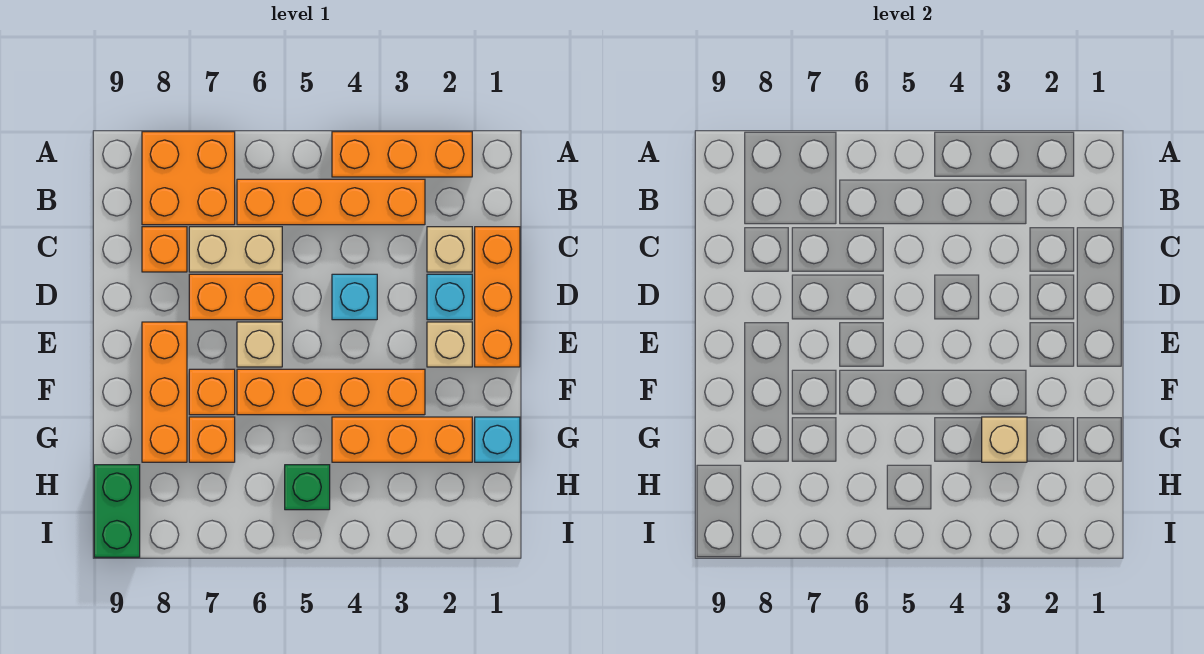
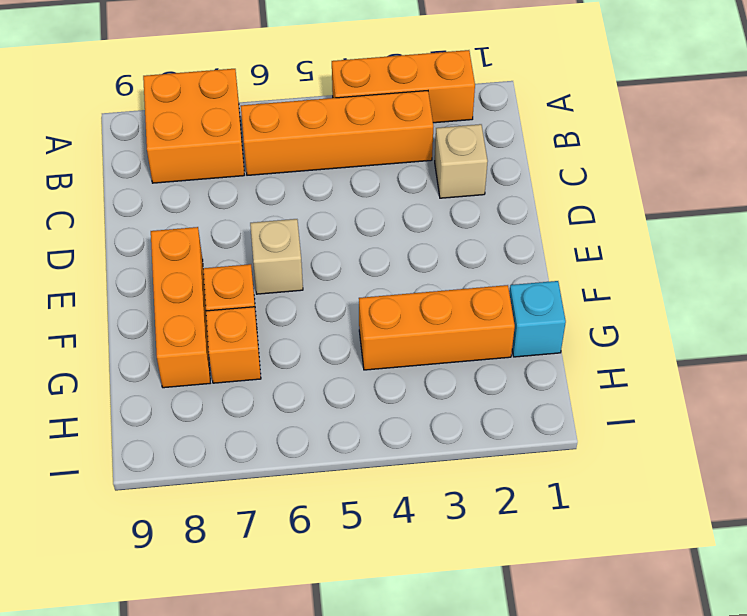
none -> orange brick C1:E1 level 1
none -> tan brick C6:C7 level 1
none -> orange brick C8 level 1

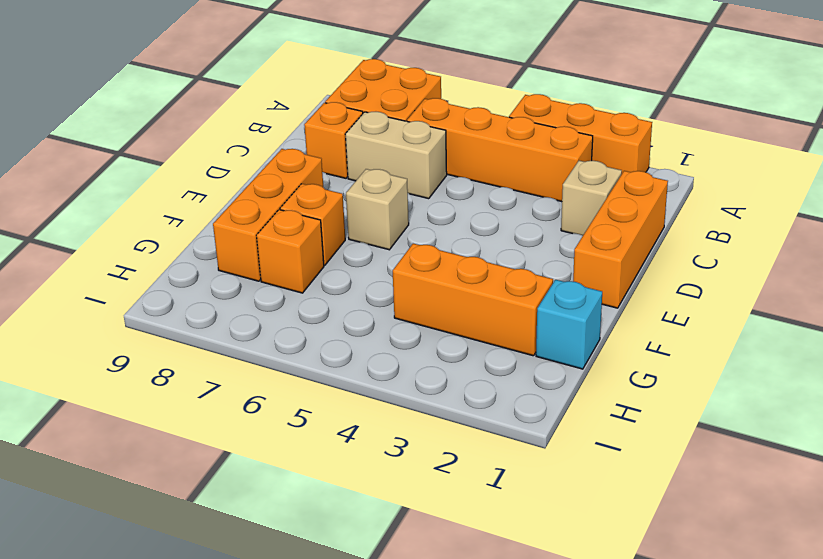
none -> cyan brick D2 level 1
none -> cyan brick D4 level 1
none -> orange brick D6:D7 level 1

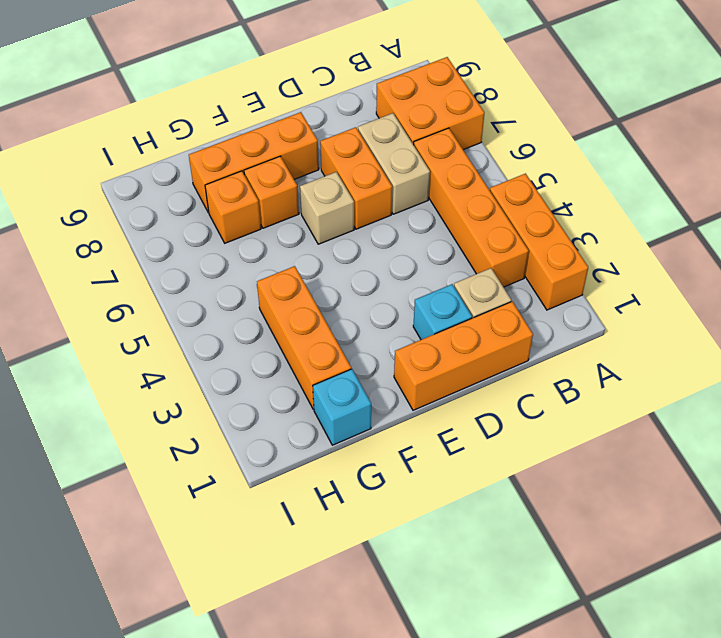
none -> orange brick C8 level 1
none -> cyan brick D4 level 1
none -> tan brick E2 level 1

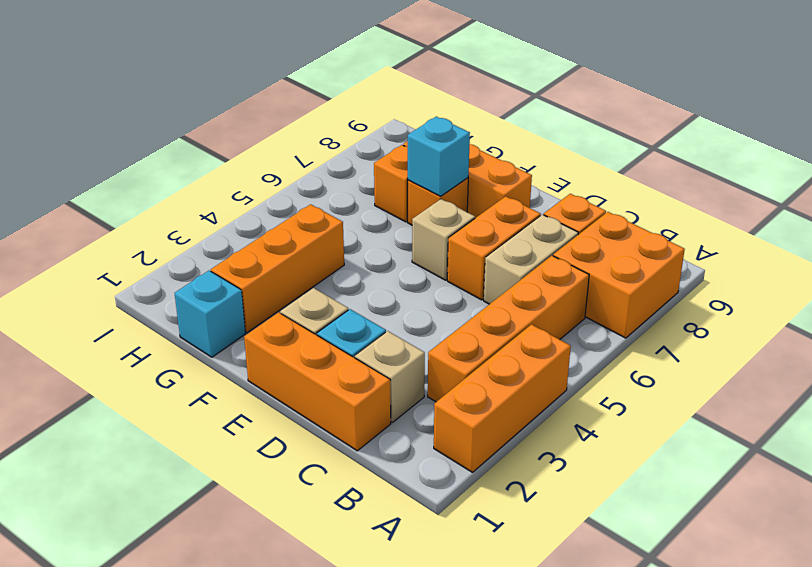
cyan brick F7 level 2 -> cyan brick D4 level 1
none -> orange brick F3:F6 level 1
none -> green brick H5 level 1
none -> green brick H9:I9 level 1

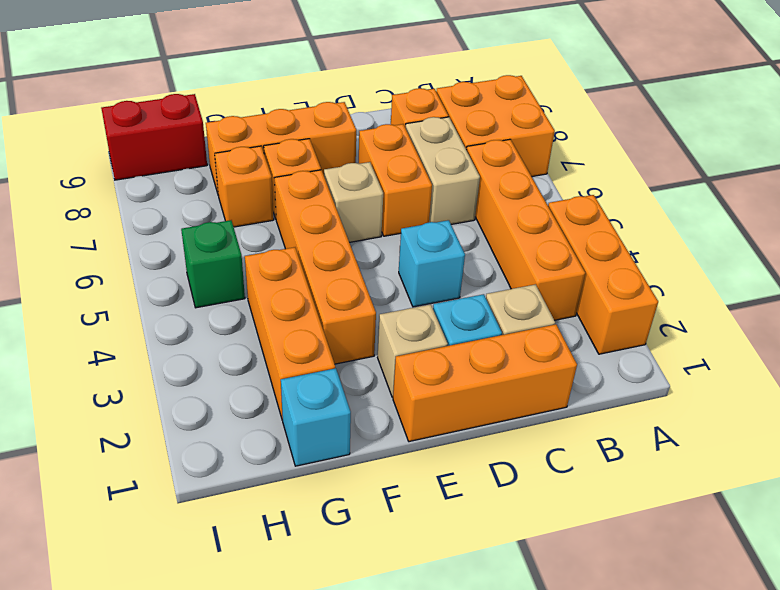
red brick H9:I9 level 1 -> green brick H9:I9 level 1
none -> tan brick G3 level 2

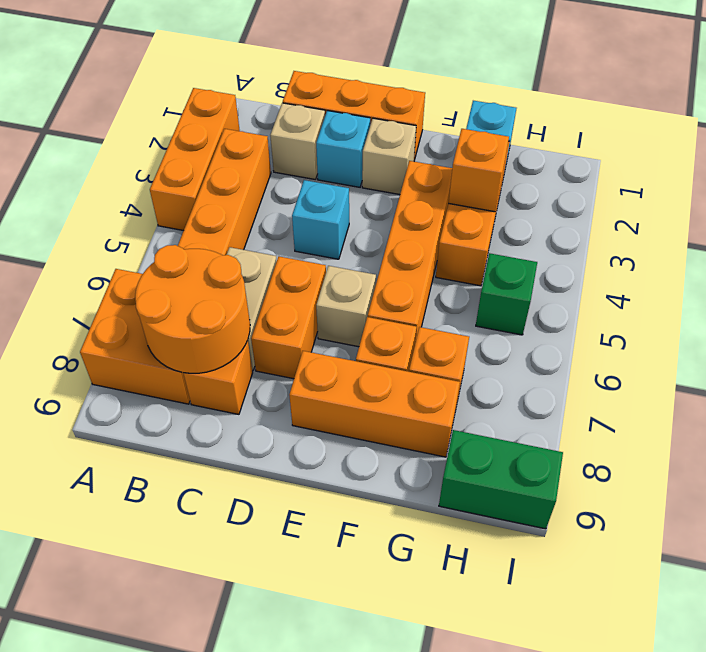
orange round brick B7:C8 level 2 -> none
orange brick G3 level 2 -> tan brick G3 level 2

